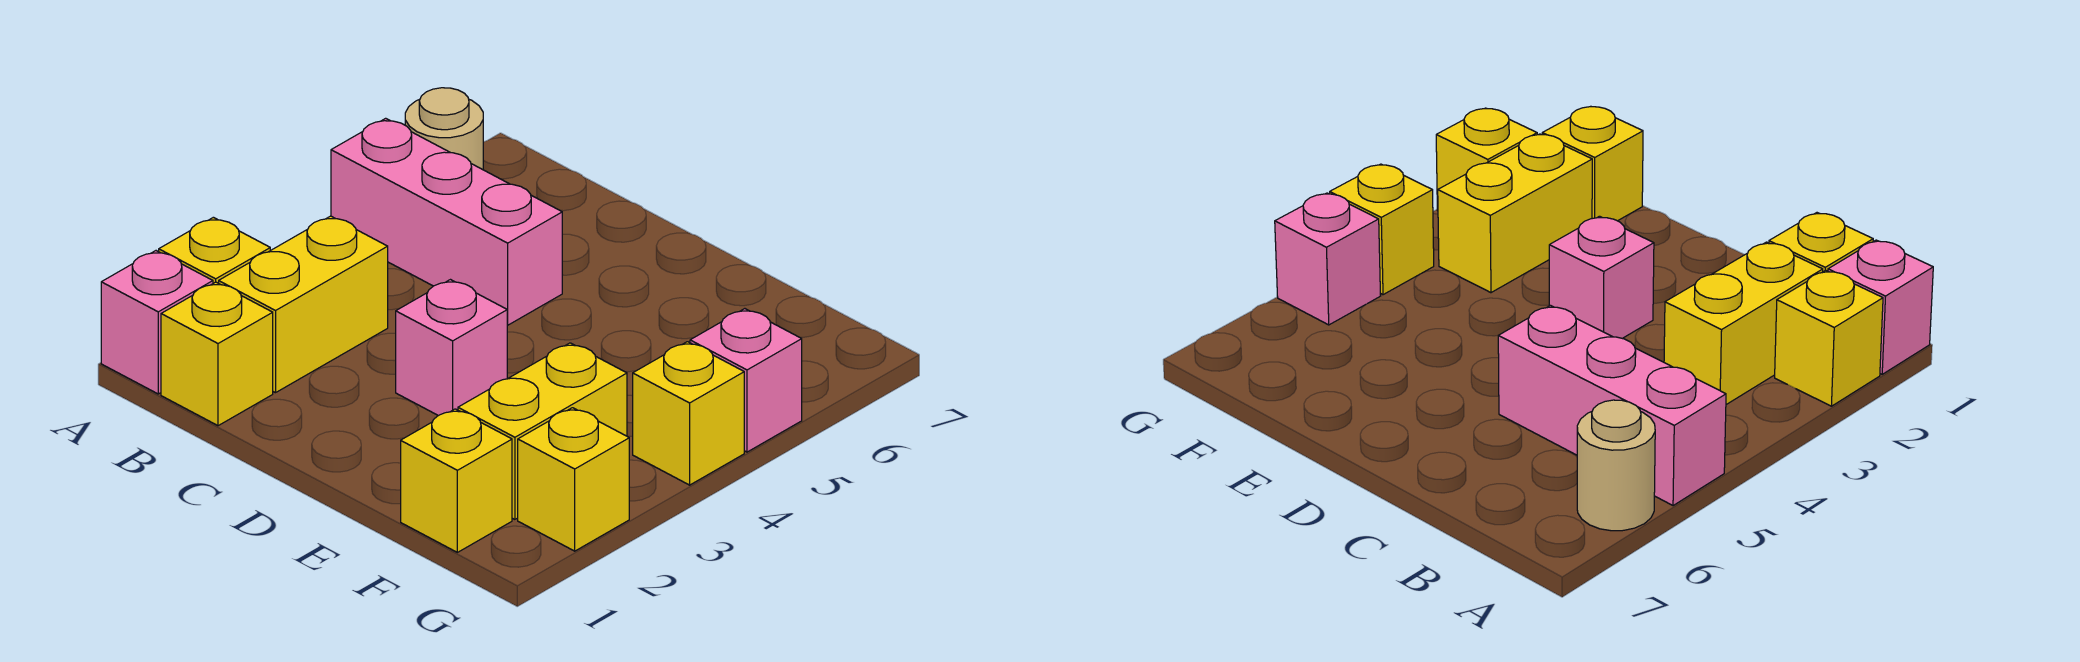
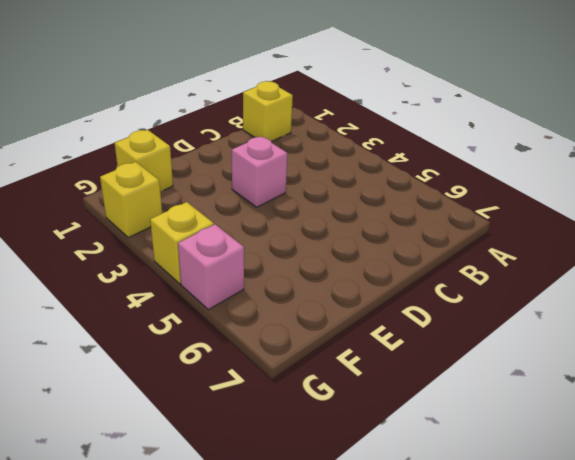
none -> pink brick A1 level 1
none -> yellow brick A2 level 1
none -> pink brick A5:C5 level 1

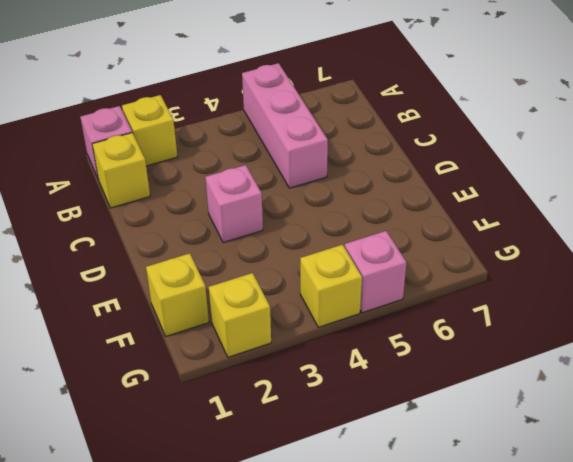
none -> tan round brick A6 level 1
none -> yellow brick B2:B3 level 1
none -> yellow brick F2:F3 level 1

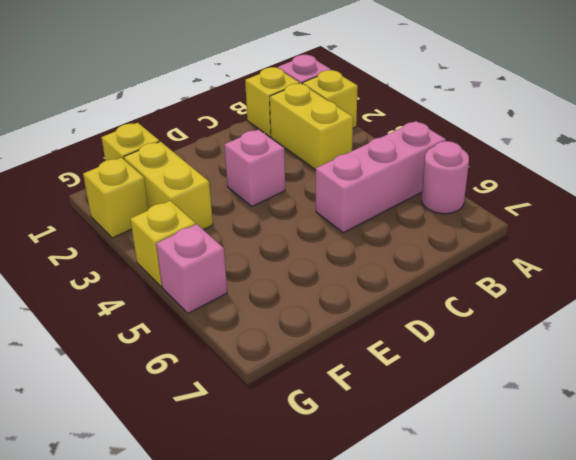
pink round brick A6 level 1 -> tan round brick A6 level 1

